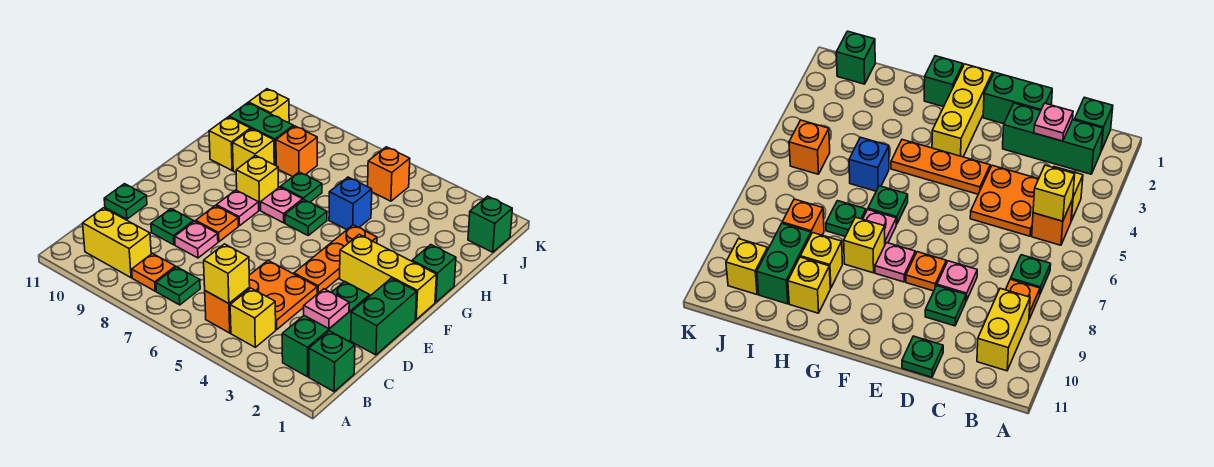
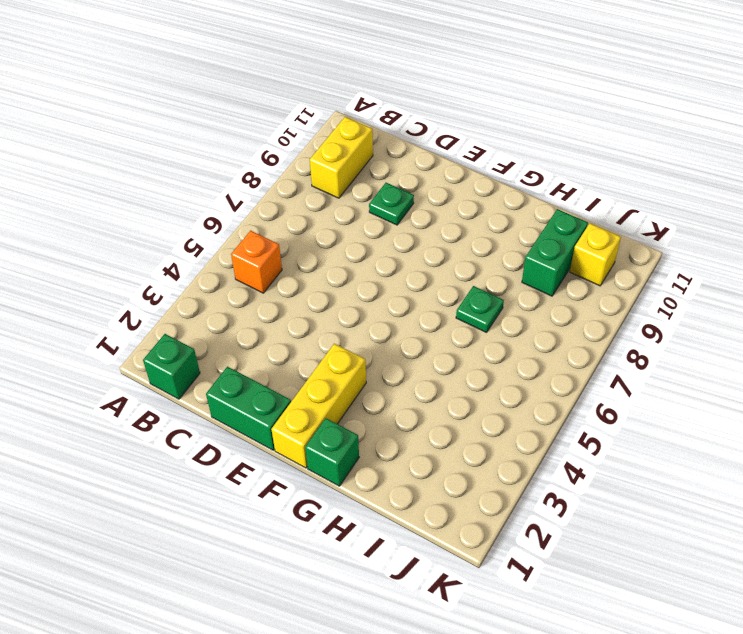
none -> green brick B2:D2 level 1
none -> yellow brick B4 level 1
none -> green plate B7 level 1
none -> orange plate B8 level 1

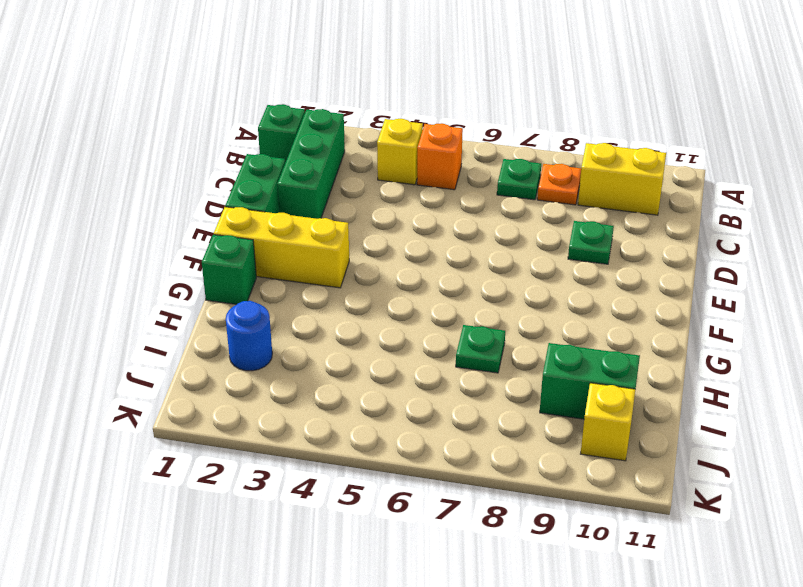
blue round brick I2 level 1 -> none
none -> orange plate C4:D5 level 1
none -> pink plate D8 level 1
none -> green plate D11 level 1
none -> orange plate E4:G4 level 1

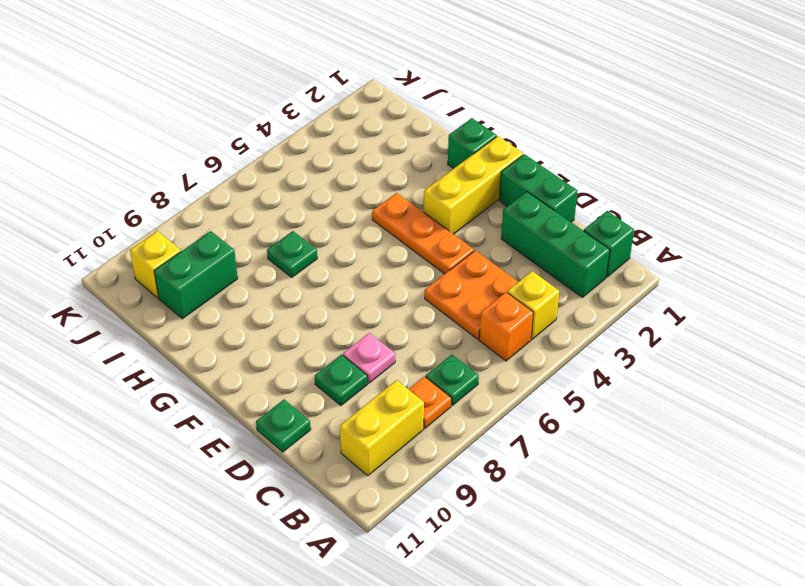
none -> orange plate E8 level 1
none -> pink plate F8 level 1
none -> green plate G6 level 1
none -> pink plate G7 level 1

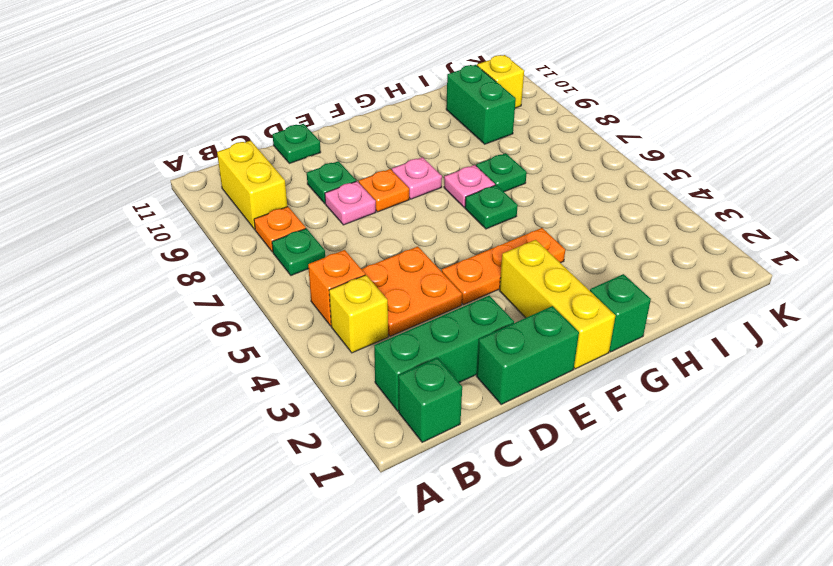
none -> yellow brick G8 level 1
none -> blue brick H5 level 1
none -> yellow brick H9 level 1
none -> yellow brick H10 level 1

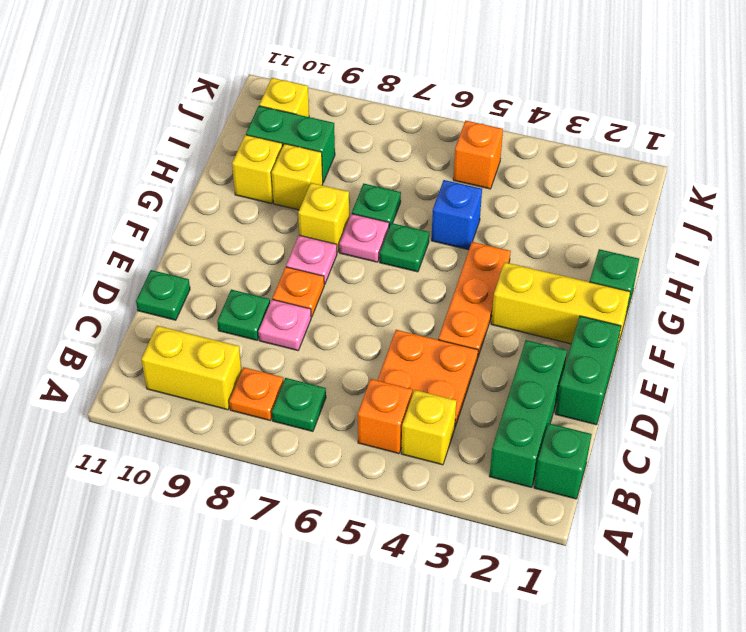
none -> orange brick I8 level 1
none -> green brick J1 level 1
none -> yellow brick B5 level 2
none -> pink plate C2 level 2

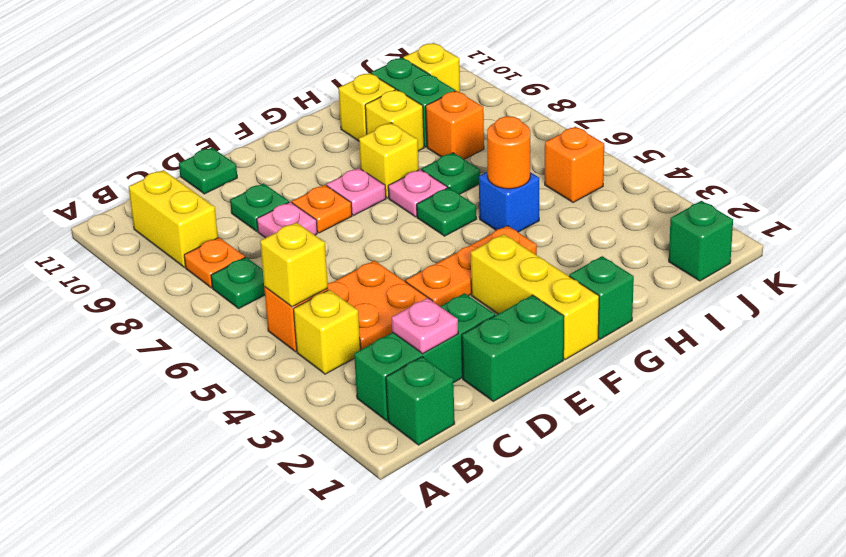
orange round brick H5 level 2 -> none

